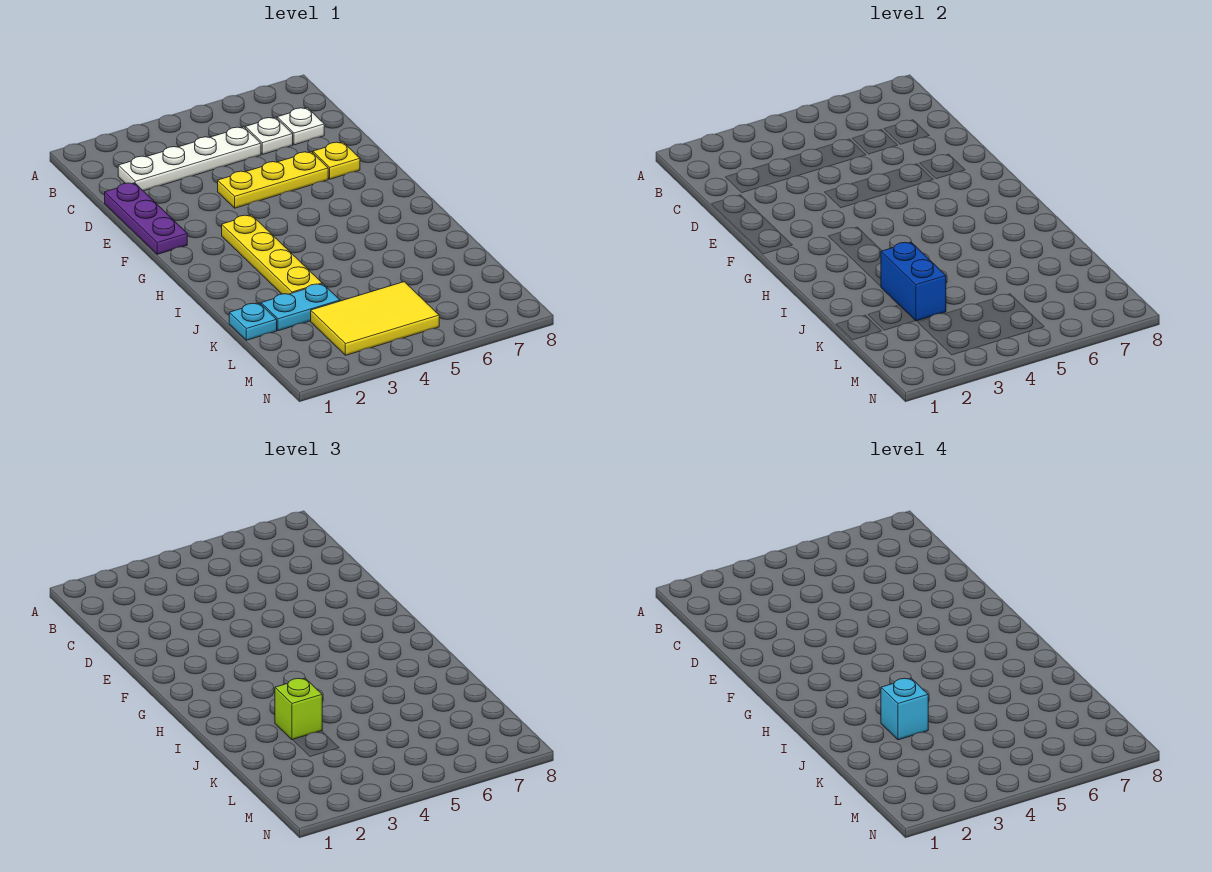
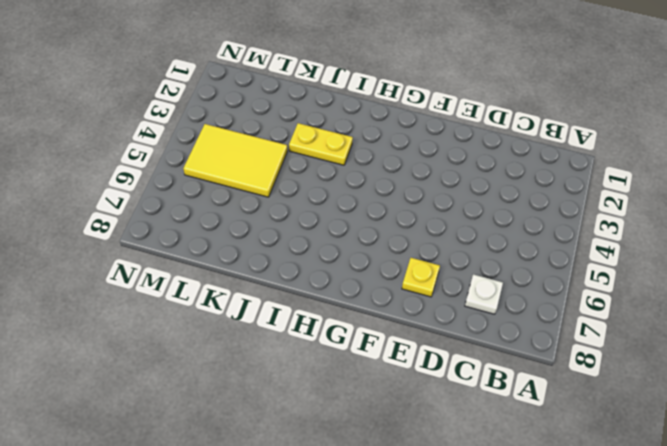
yellow plate I3:J3 level 1 -> yellow plate G3:J3 level 1
yellow tile K4:M5 level 1 -> yellow tile L3:M5 level 1
none -> white plate C2:C5 level 1
none -> white plate C6 level 1
none -> purple plate D1:F1 level 1

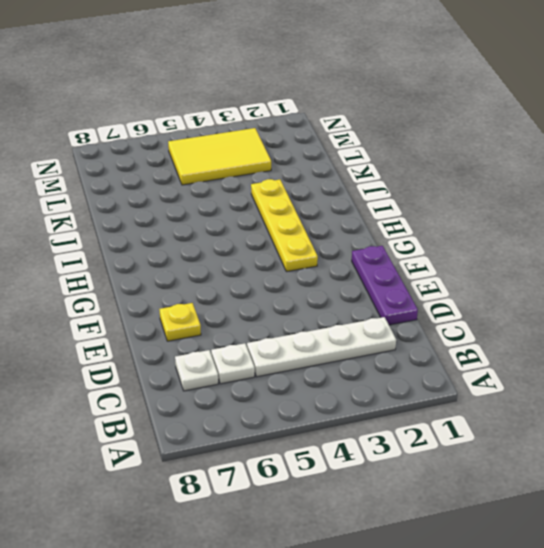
none -> yellow plate E4:E6 level 1
none -> cyan plate K1 level 1
none -> cyan plate K2:K3 level 1

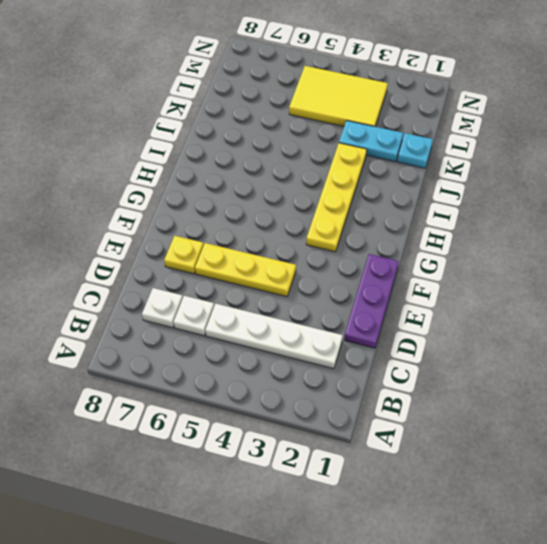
none -> blue brick J3:K3 level 2
none -> lime brick J3 level 3
none -> cyan brick J3 level 4

